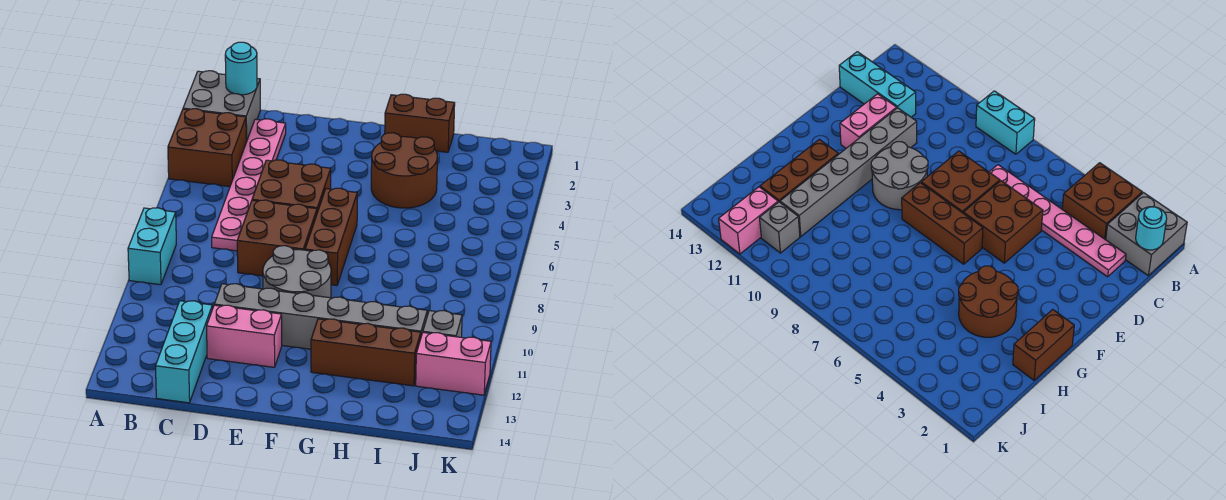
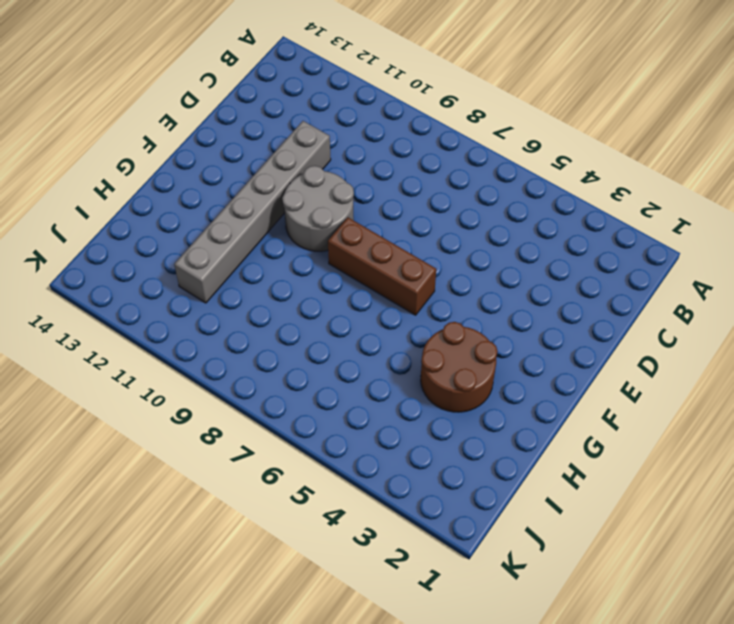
none -> grey brick A1:B2 level 1
none -> brown brick A3:B4 level 1
none -> cyan brick A8:A9 level 1

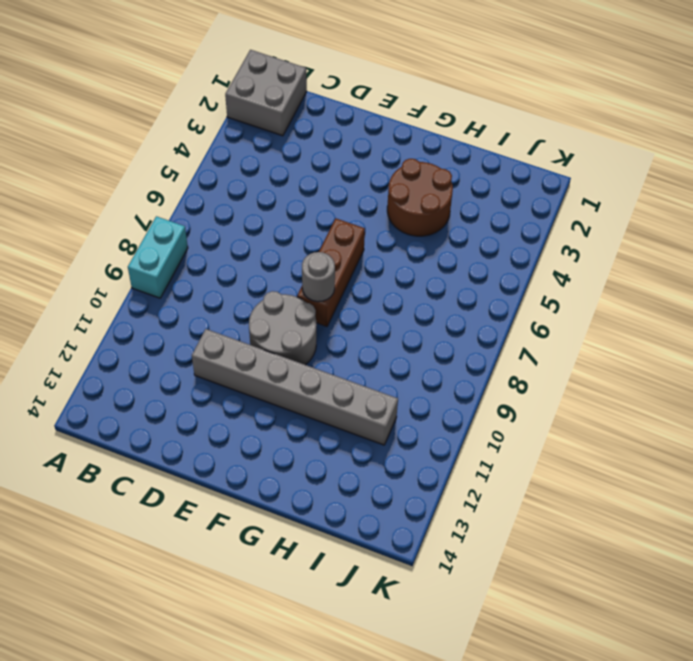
grey round brick F8 level 2 -> none
none -> brown brick A3:B4 level 1
none -> pink plate C2:C7 level 1
none -> cyan brick C12:C14 level 1

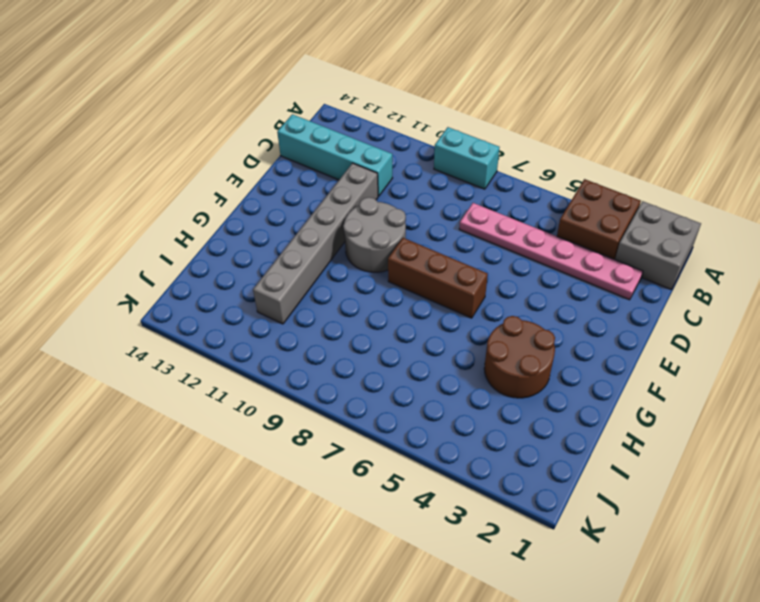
cyan brick C11:C14 level 1 -> cyan brick C12:C14 level 1
none -> brown brick D5:E6 level 1
none -> brown brick D7:E8 level 1
none -> pink brick D12:E12 level 1

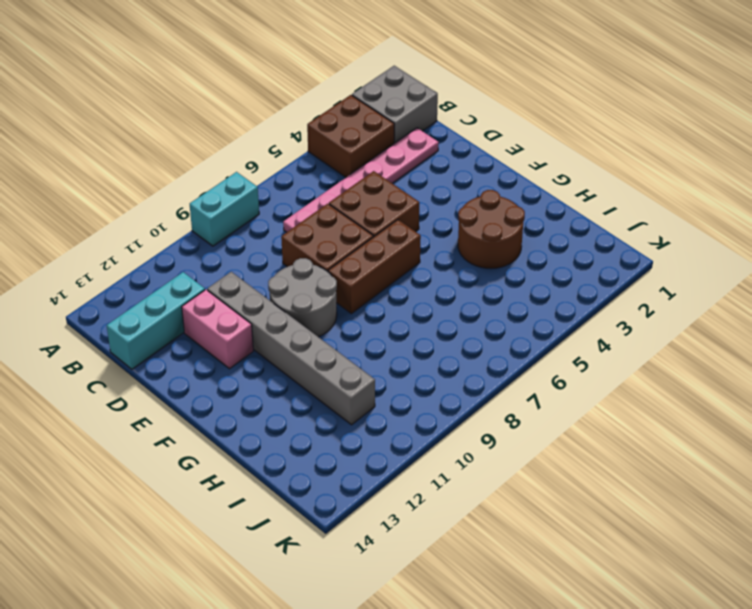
none -> brown brick G1:H1 level 1
none -> brown brick G12:I12 level 1
none -> grey brick J11 level 1

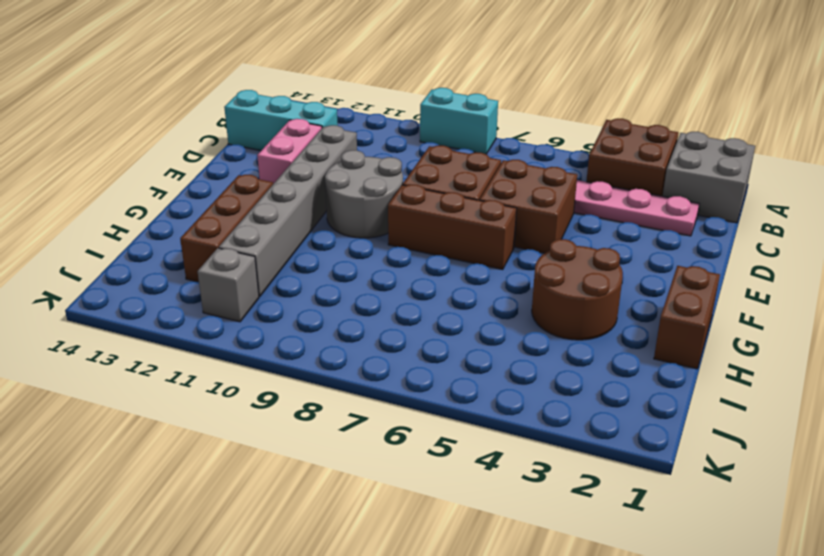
none -> pink brick J12:K12 level 1
none -> cyan round brick B1 level 2

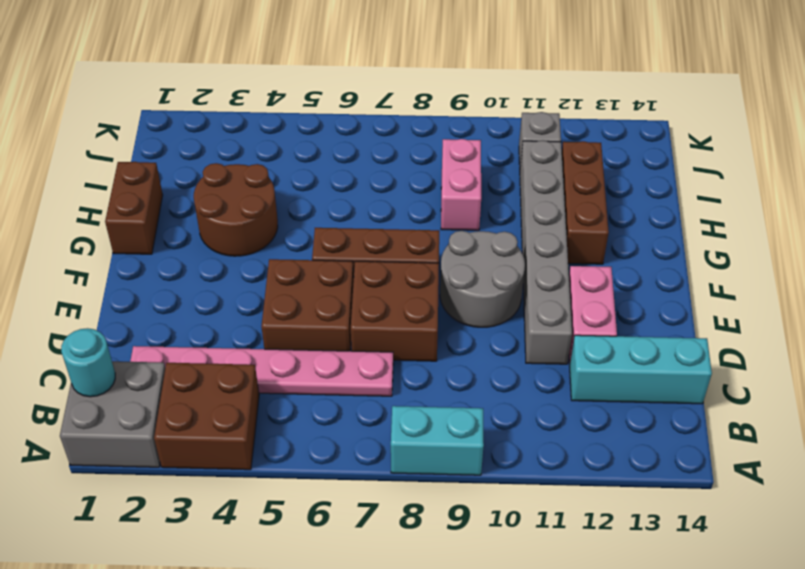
pink brick H9:I9 level 1 -> pink brick J12:K12 level 1

